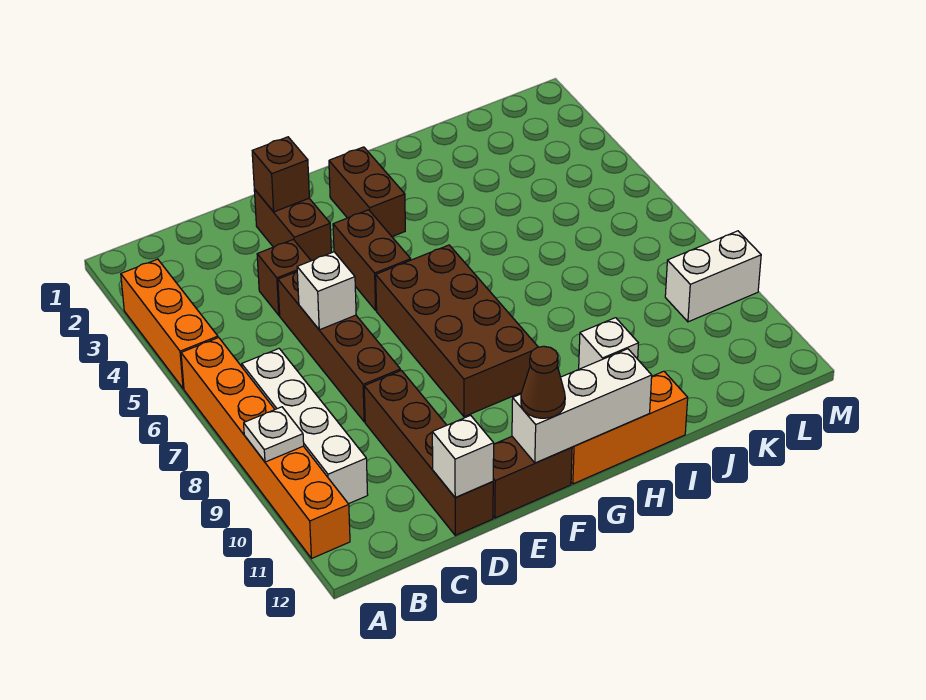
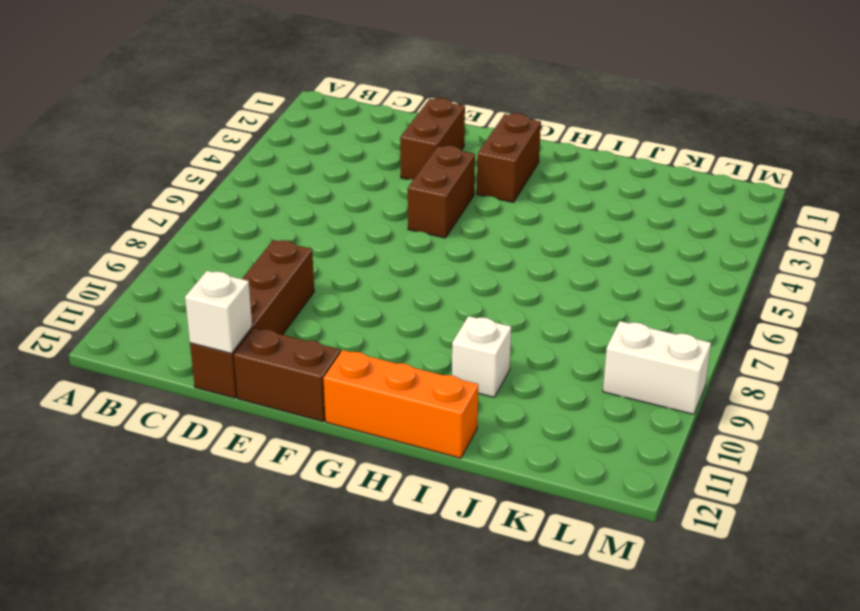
none -> orange brick A3:A5 level 1
none -> orange brick A6:A11 level 1
none -> white brick B7:B10 level 1

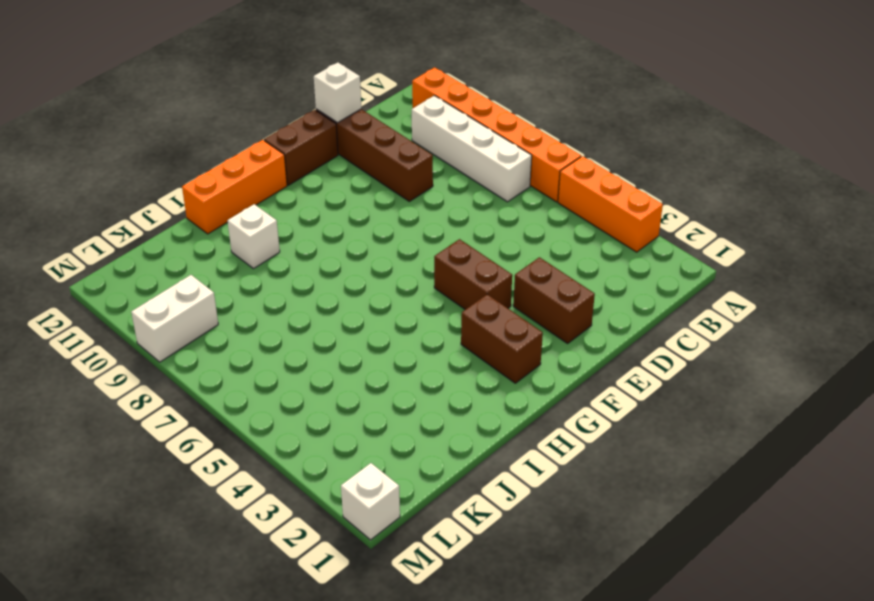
white brick M1 level 1 -> white brick D6 level 2
none -> brown brick D4 level 1
none -> brown brick D5:D8 level 1
none -> brown brick F6:G9 level 1

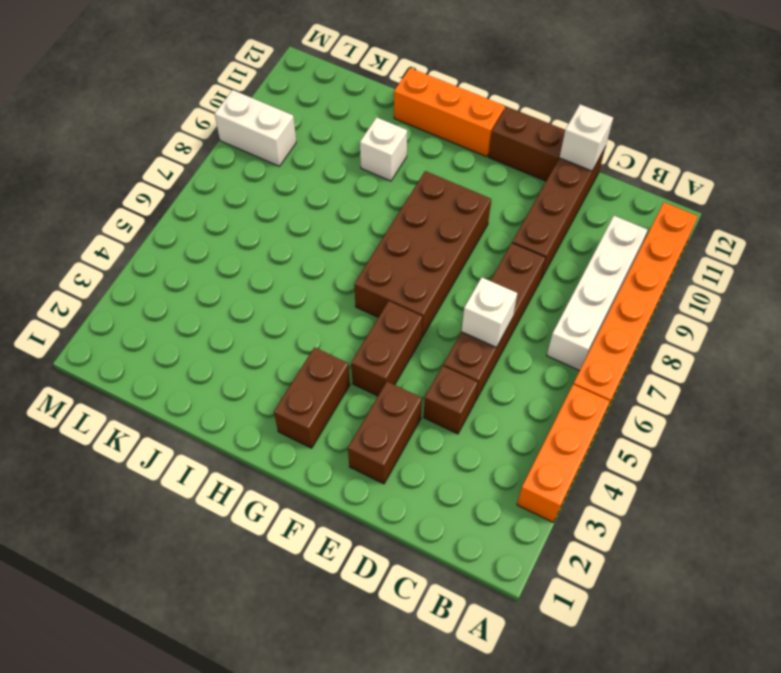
none -> white plate A9 level 2
none -> brown brick E2 level 2
none -> white brick F12:H12 level 2

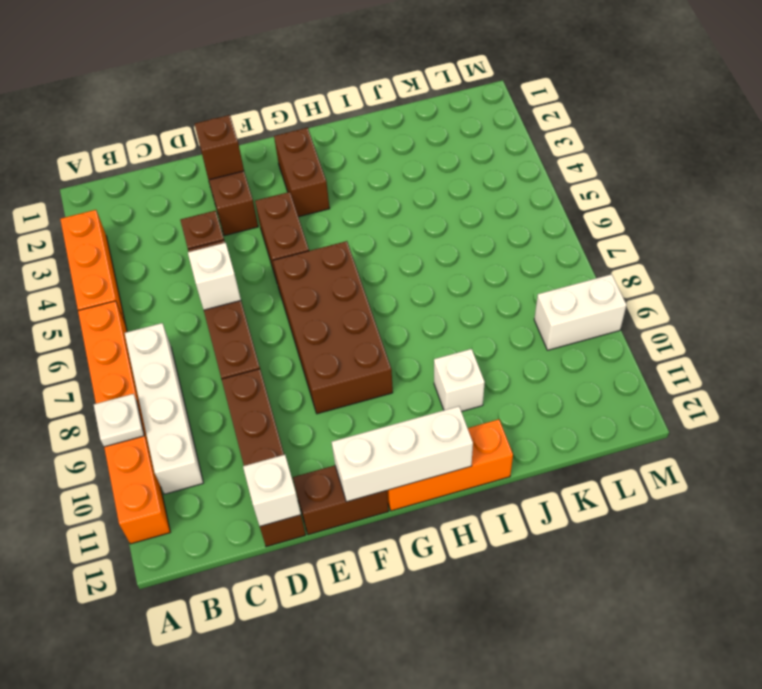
none -> brown cone F12 level 3

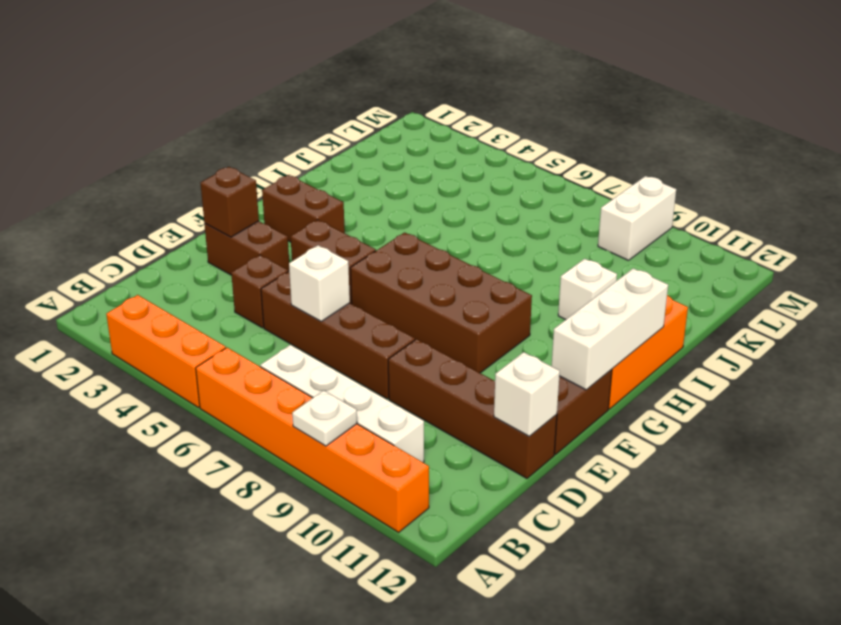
none -> brown cone F12 level 3

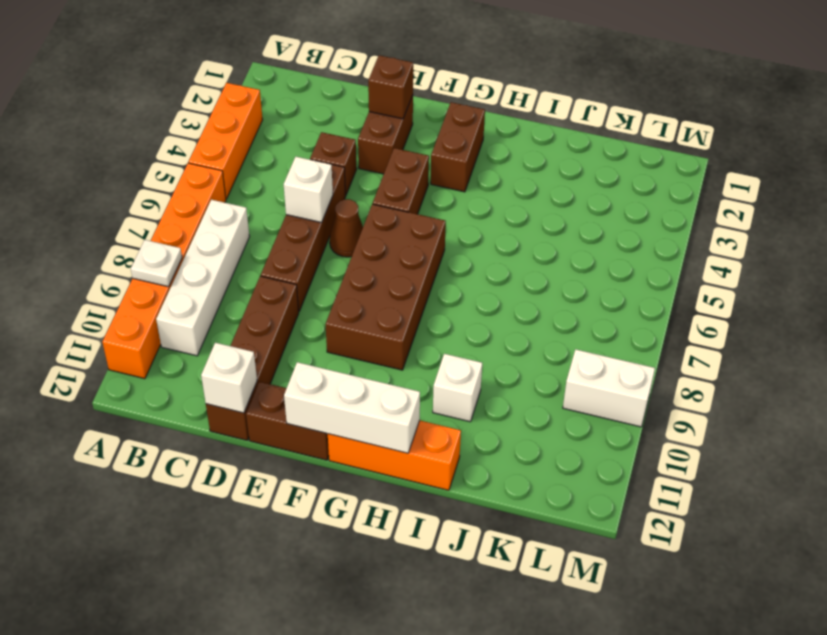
brown cone E6 level 1 -> brown cone F12 level 3

